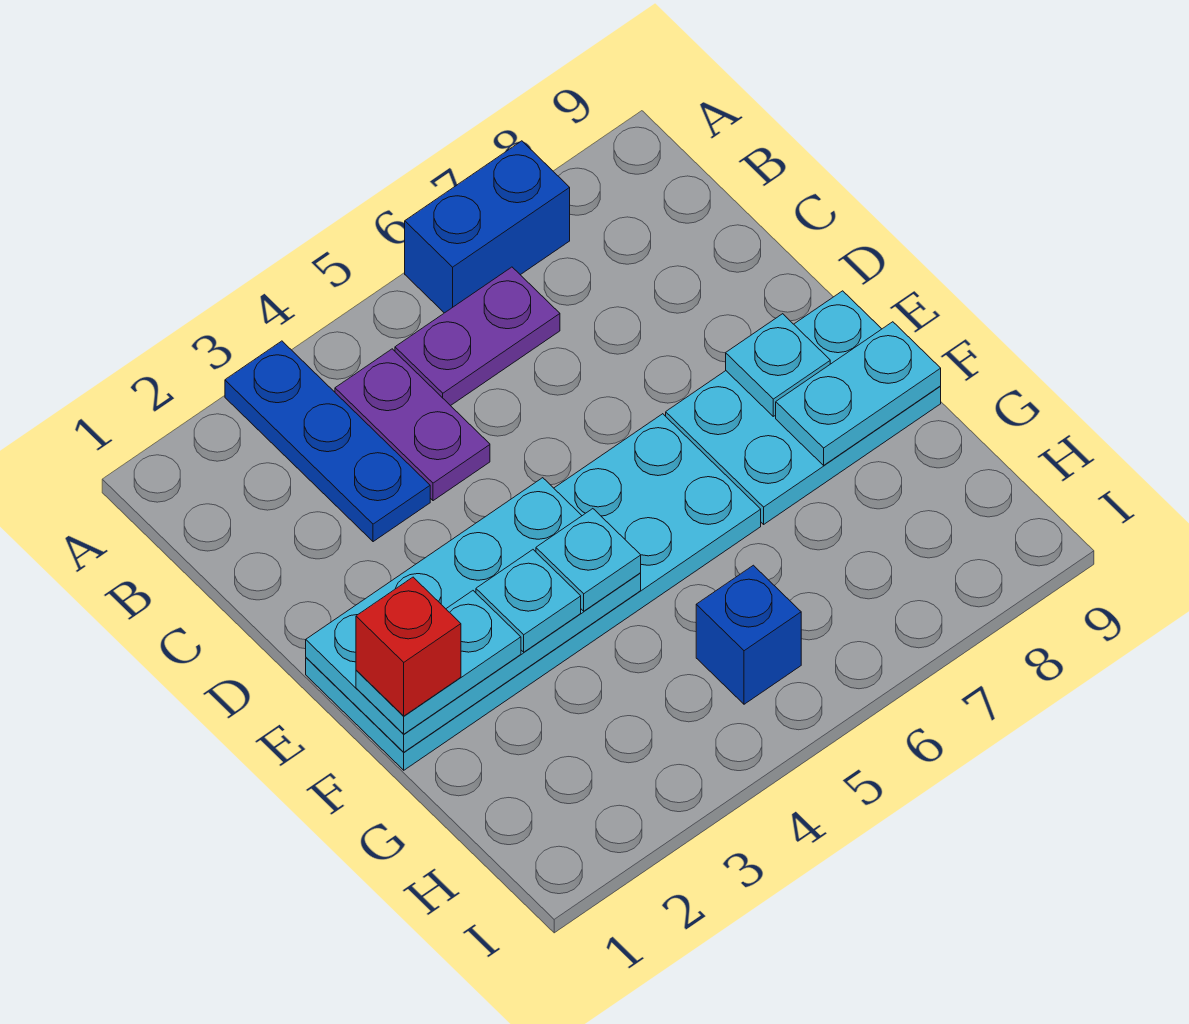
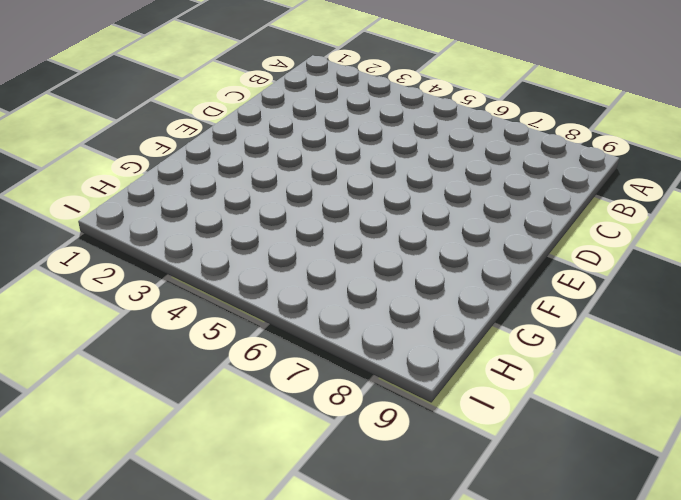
none -> blue plate A3:C3 level 1
none -> blue brick A6:A7 level 1
none -> purple plate B4:C4 level 1

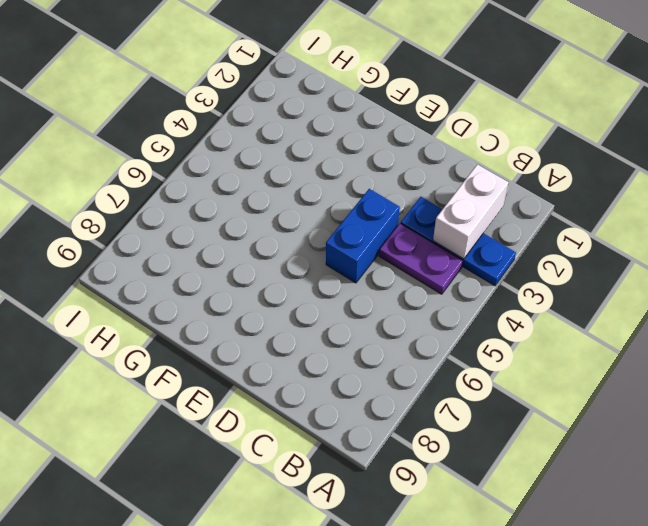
white brick B2:B3 level 2 -> none
blue brick D4:D5 level 1 -> blue brick A6:A7 level 1
none -> purple plate B5:B6 level 1
none -> cyan plate E1:F6 level 1
none -> cyan plate E7:F9 level 1

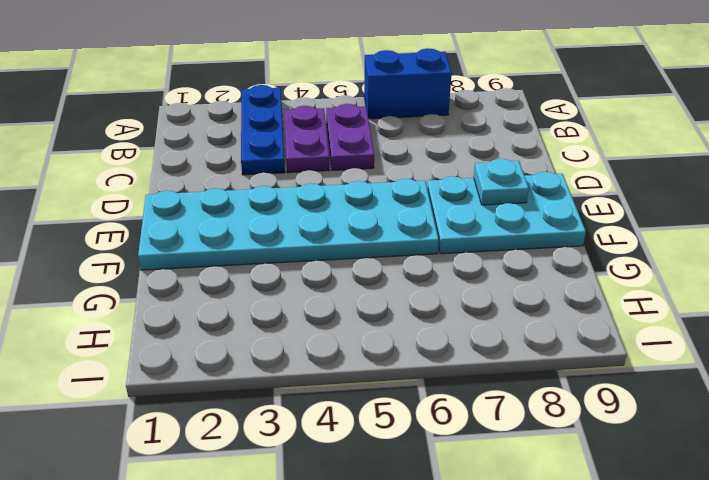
purple plate B5:C5 level 1 -> purple plate B5:B6 level 1
none -> blue brick H5 level 1
none -> cyan plate E1:F4 level 2
none -> cyan plate F8:F9 level 2

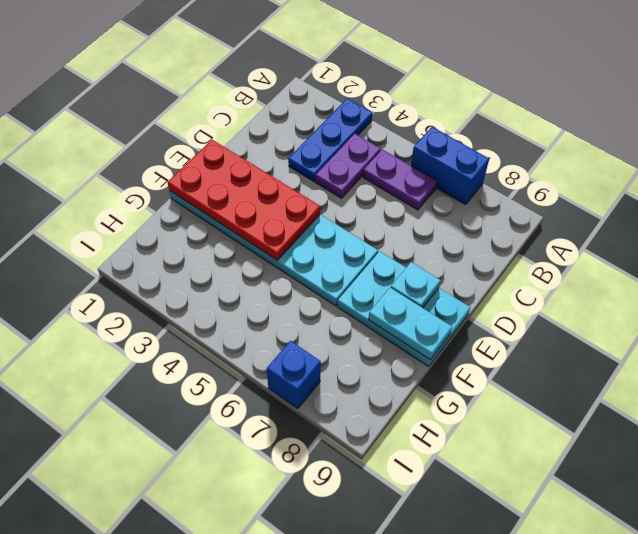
red plate E1:F4 level 2 -> cyan plate E1:F4 level 2
blue brick I7 level 1 -> blue brick H5 level 1
none -> cyan plate F1:F2 level 3
none -> cyan plate F3 level 3
none -> cyan plate F4 level 3

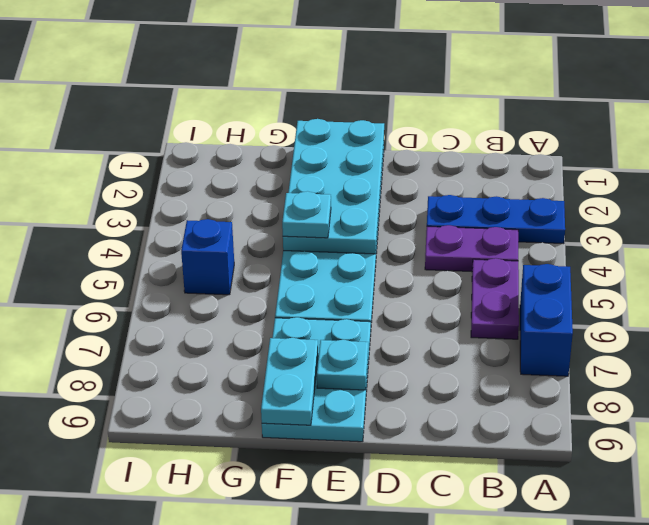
none -> cyan plate F1:F2 level 3
none -> cyan plate F3 level 3
none -> red brick F1 level 4

